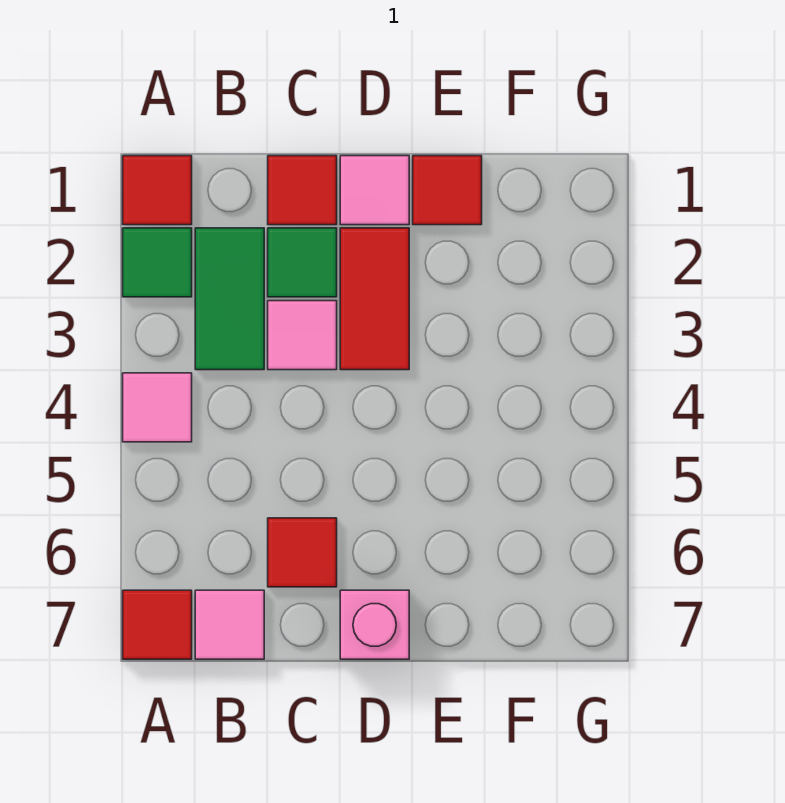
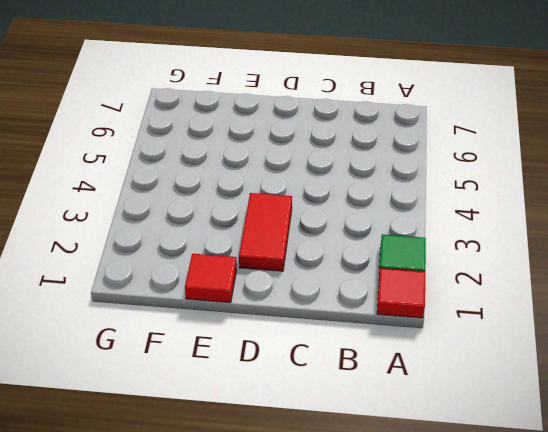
none -> pink tile A4 level 1
none -> red tile A7 level 1
none -> green tile B2:B3 level 1

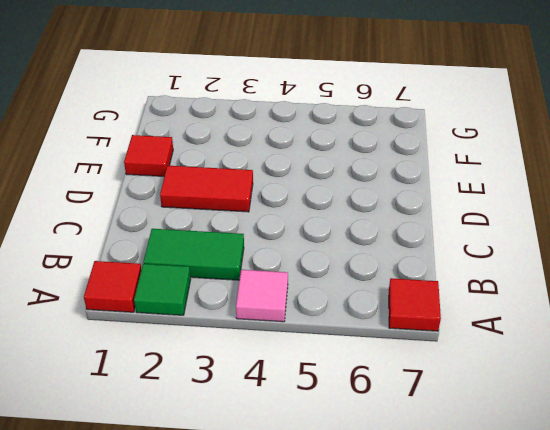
none -> pink tile B7 level 1
none -> red tile C1 level 1
none -> green tile C2 level 1

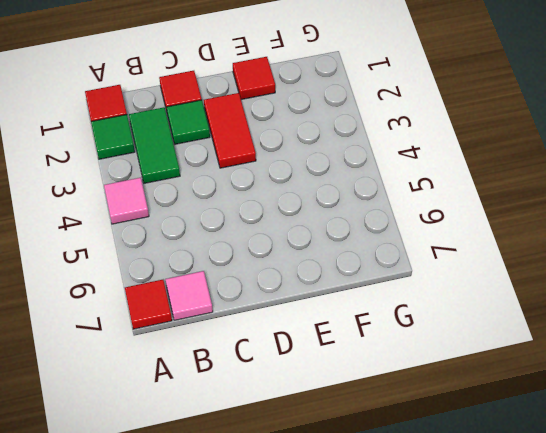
none -> pink tile C3 level 1
none -> red tile C6 level 1
none -> pink tile D1 level 1

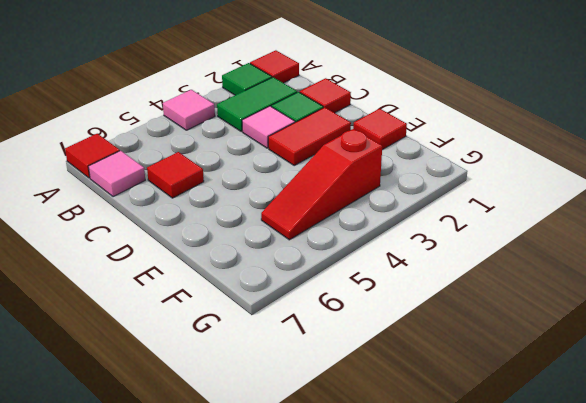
red slope F3:F5 level 1 top 3 -> none
none -> pink tile D1 level 1
none -> pink brick D7 level 1

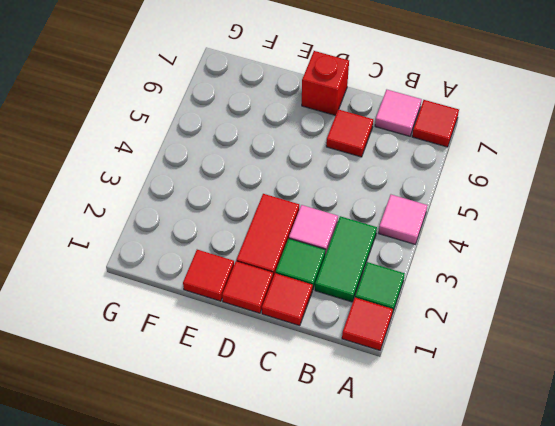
red tile D1 level 1 -> pink tile D1 level 1
red brick D7 level 1 -> pink brick D7 level 1

